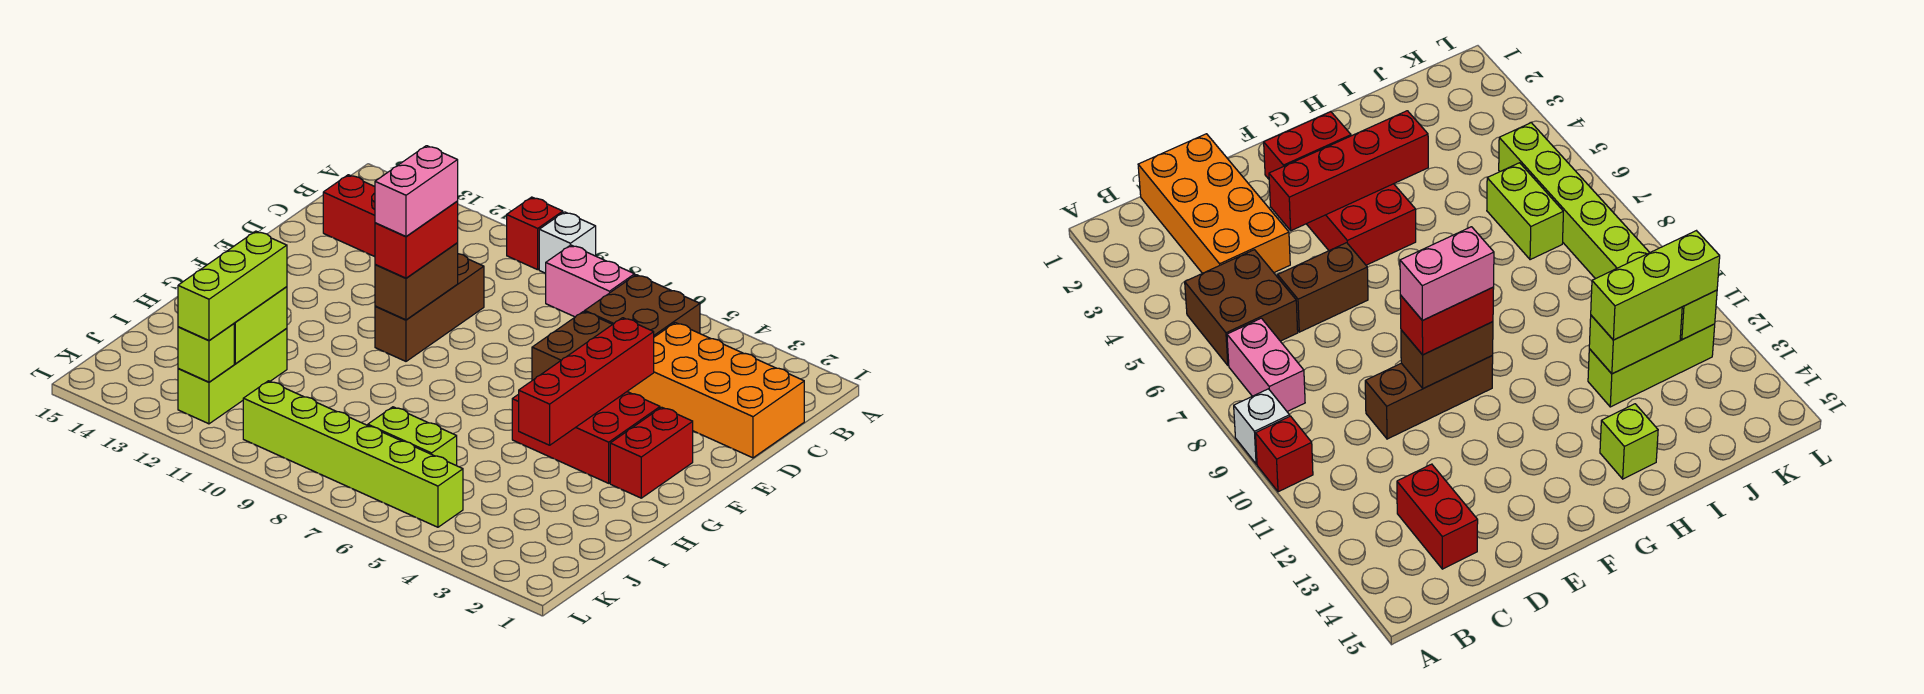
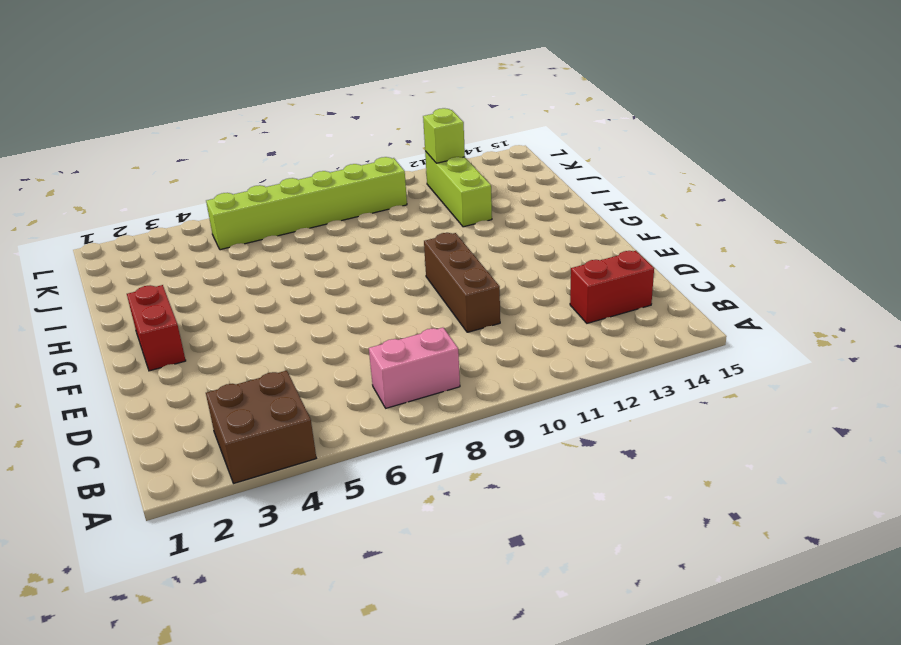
brown brick A3:B4 level 1 -> brown brick B5:C6 level 1
none -> white brick A9 level 1
none -> red brick A10 level 1
none -> orange brick C1:D4 level 1

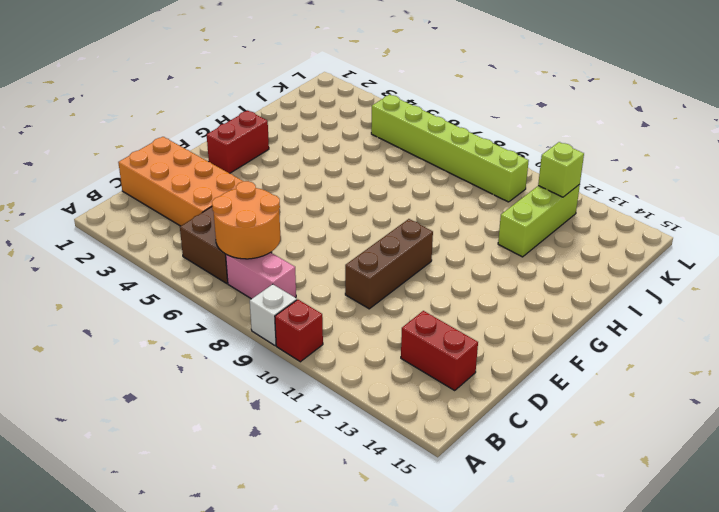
orange round brick B6:C7 level 2 -> none
none -> brown brick D6:E6 level 1
none -> red brick F3:G5 level 1
none -> lime brick H14 level 1

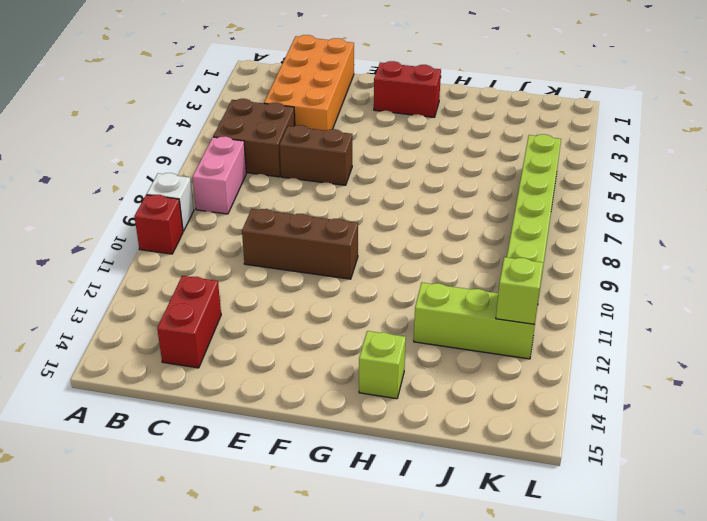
none -> red brick F3:G5 level 1
none -> lime brick J6:J7 level 1
none -> red brick E4:H4 level 2

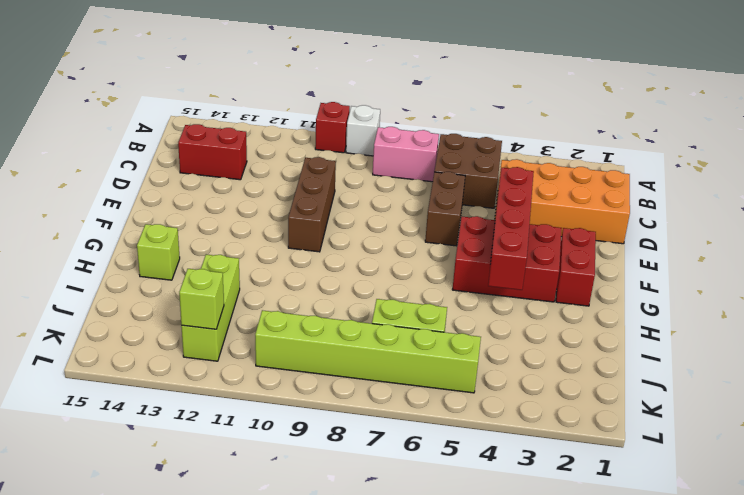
none -> brown brick E10:F10 level 2
none -> lime brick I12:J12 level 2
none -> red brick E10:F10 level 3

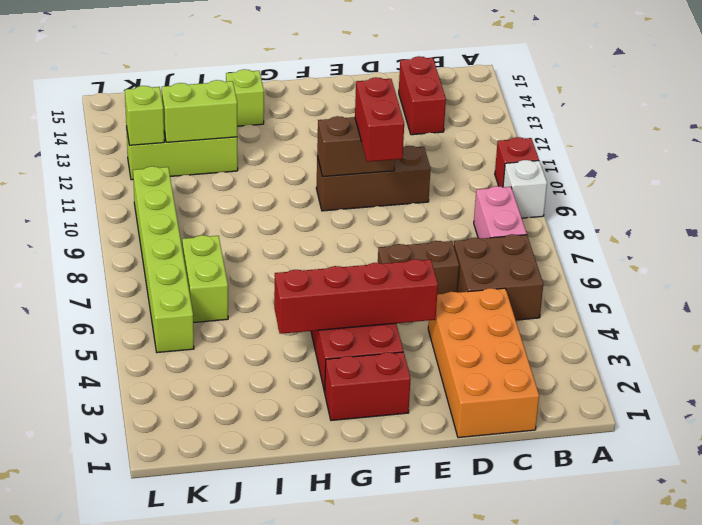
red brick E9:E10 level 3 -> red brick E10:F10 level 3
none -> lime brick I12:K12 level 3
none -> pink brick E10:F10 level 4

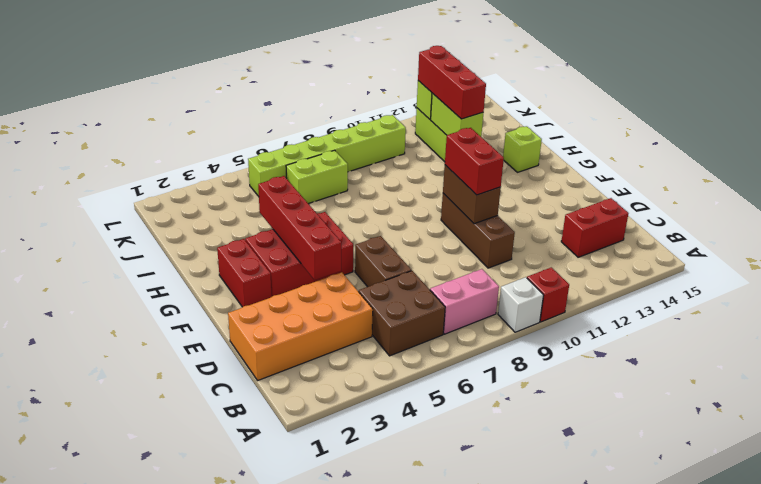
red brick I12:K12 level 3 -> lime brick I12:K12 level 3
none -> pink brick E10:F10 level 4

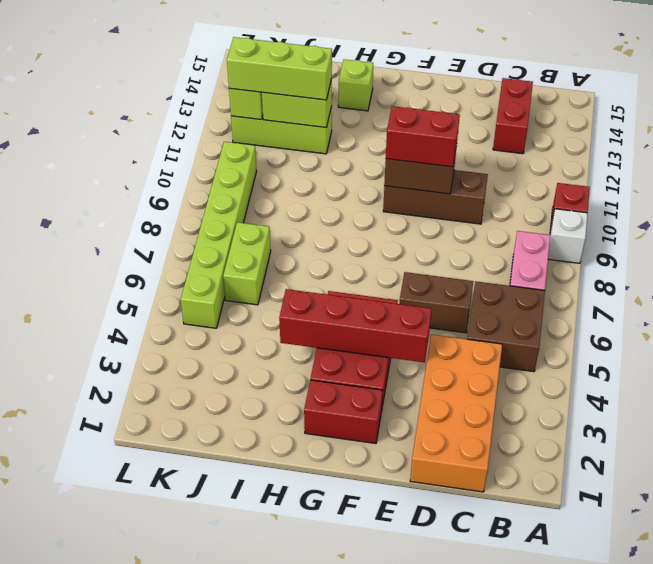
none -> pink brick E10:F10 level 4

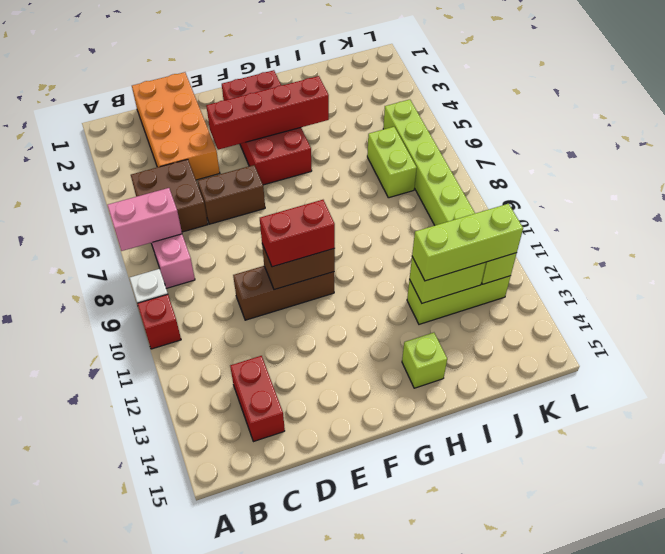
pink brick A7:B7 level 2 -> pink brick E10:F10 level 4

